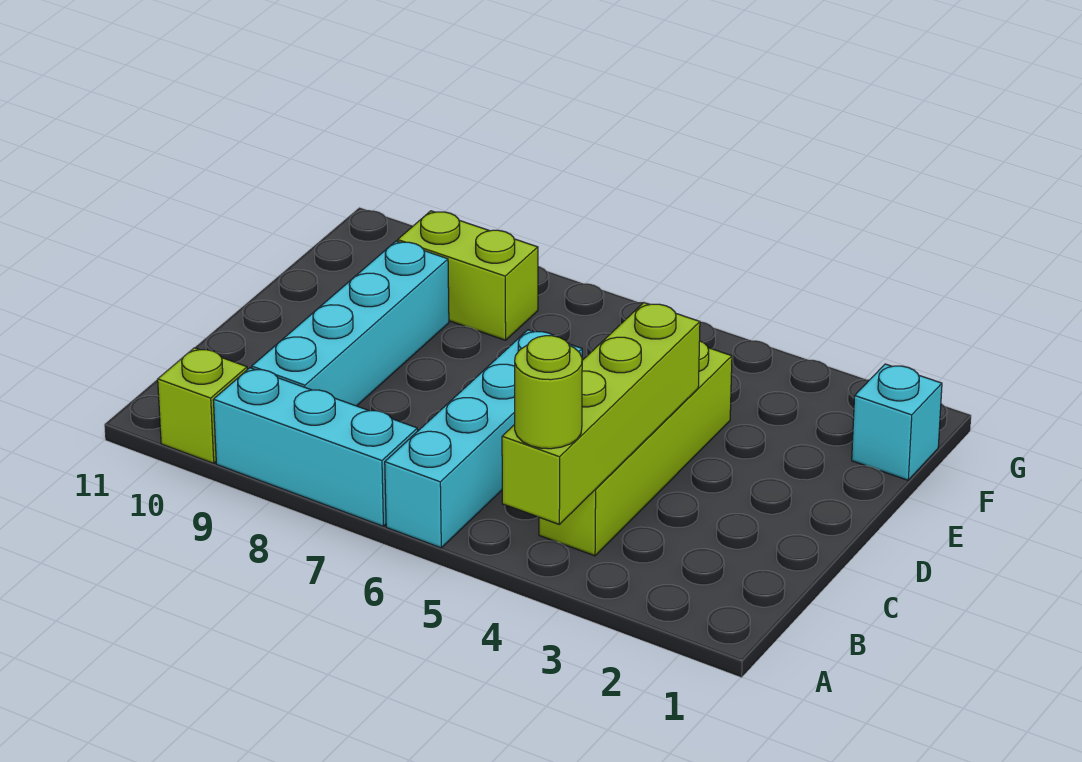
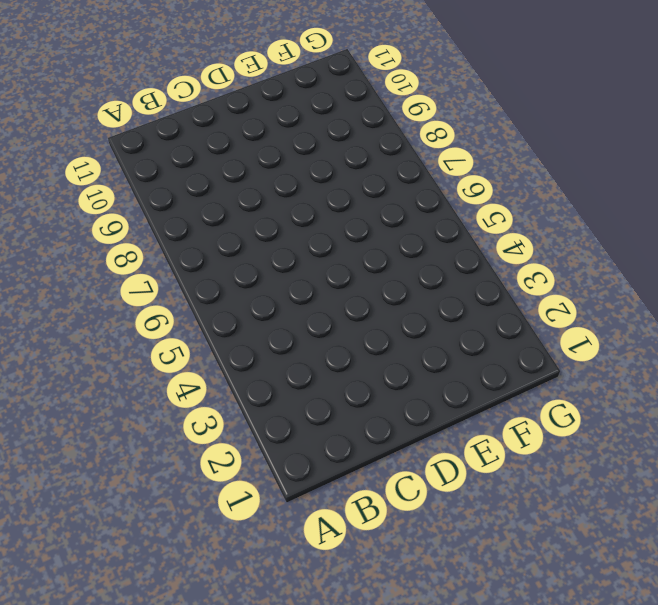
none -> cyan brick A6:D6 level 1
none -> cyan brick A7:A9 level 1

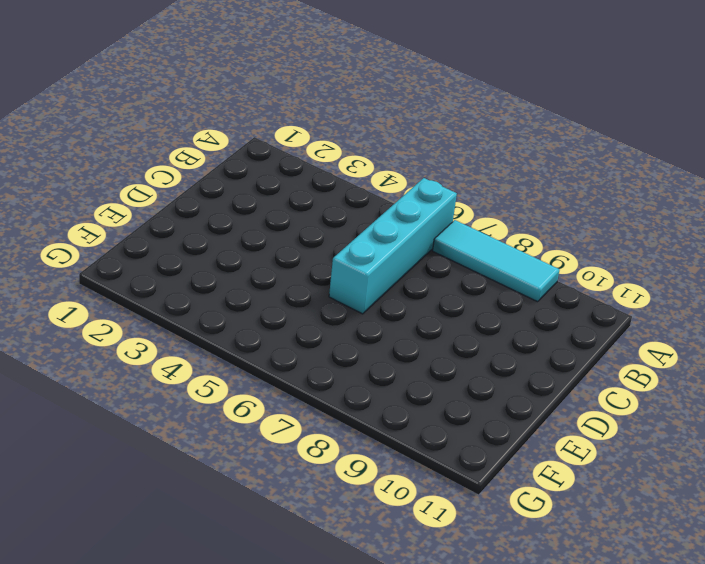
cyan tile A7:A9 level 1 -> cyan brick A7:A9 level 1
none -> lime brick A10 level 1
none -> lime brick B4:E4 level 1

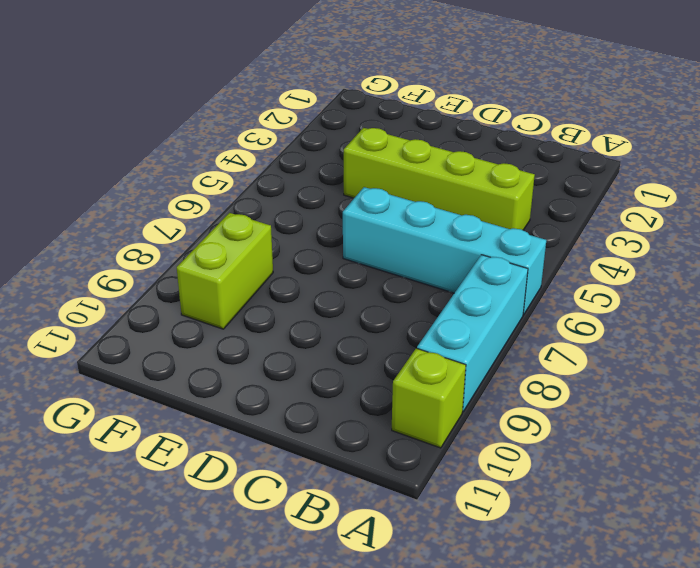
none -> cyan brick B9:E9 level 1
none -> cyan brick F1 level 1

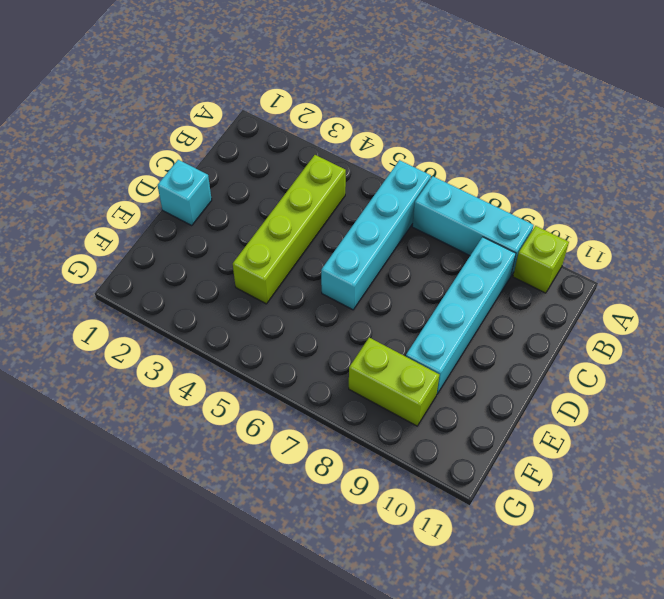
cyan brick D1 level 1 -> cyan brick F1 level 1
none -> lime brick A4:D4 level 2
none -> lime round brick A4 level 3

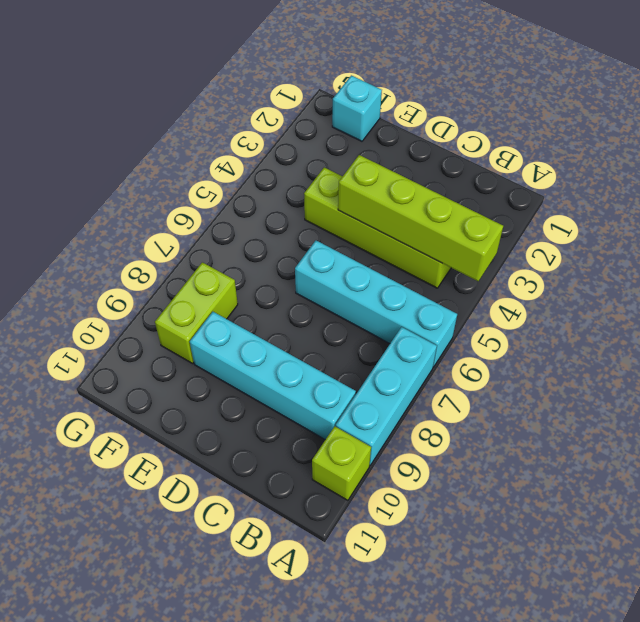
none -> lime round brick A4 level 3

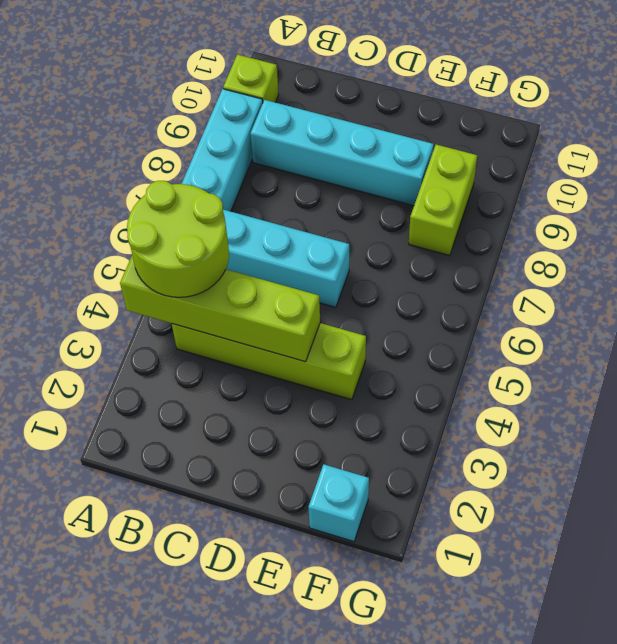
lime round brick A4:B5 level 3 -> lime round brick A4 level 3

